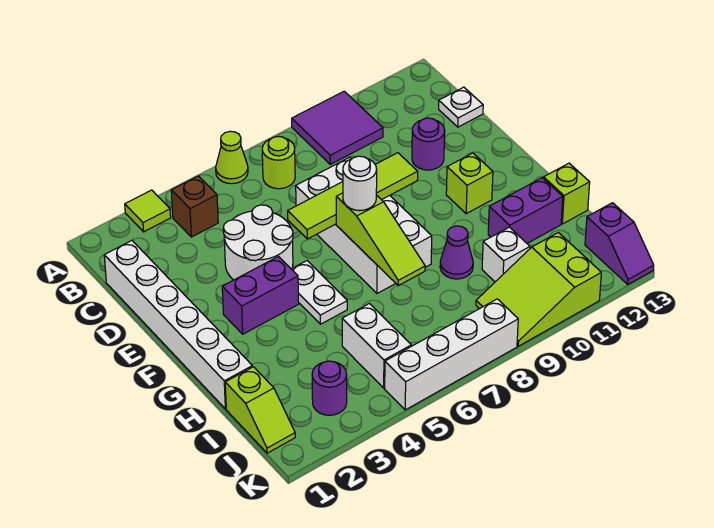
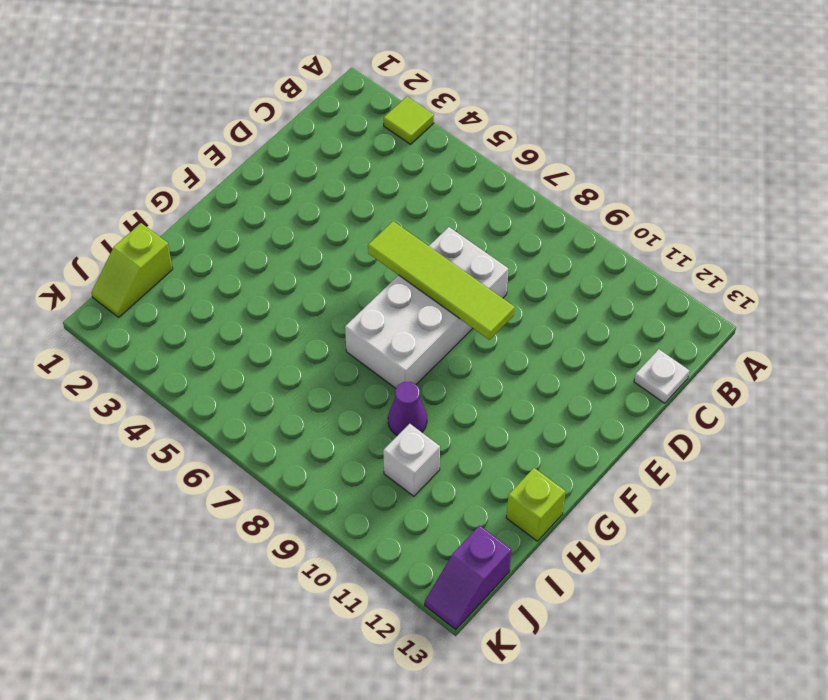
none -> lime cone A6 level 1
none -> purple tile A9:B10 level 1
none -> brown brick B4 level 1

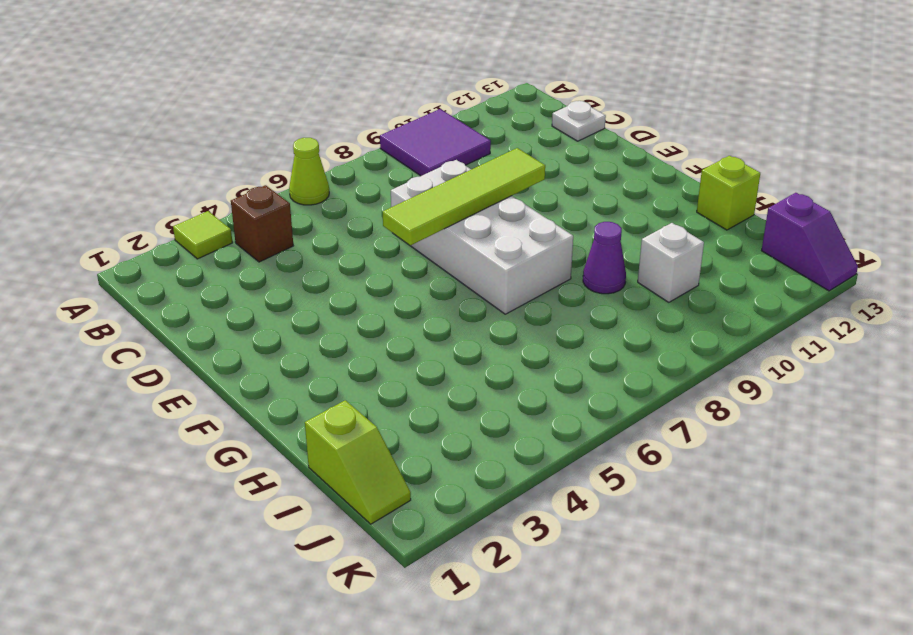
none -> lime round brick B7 level 1
none -> white brick C1:H1 level 1
none -> white round brick D4:E5 level 1

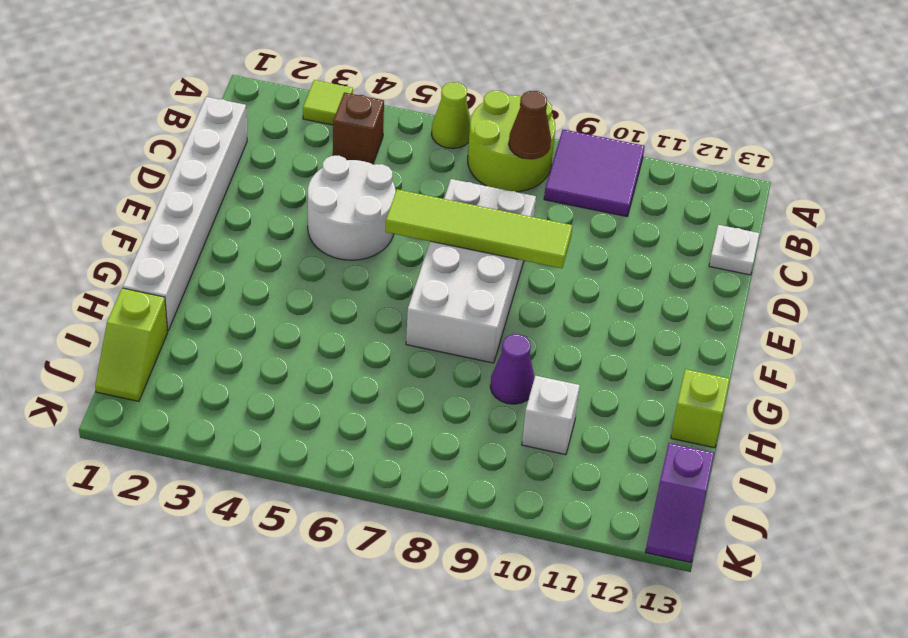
lime round brick A7:B8 level 1 -> lime round brick B7 level 1
brown cone B8 level 2 -> none
none -> purple round brick D11 level 1
none -> purple brick F3:F4 level 1
none -> white plate F5:G5 level 1

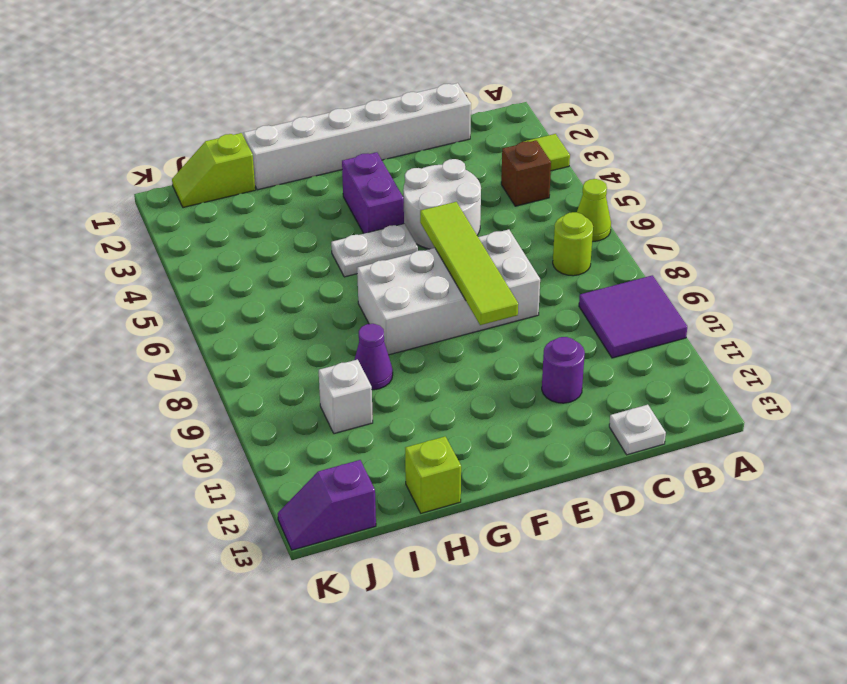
none -> lime brick F11 level 1
none -> purple brick H11:H12 level 1
none -> white brick I5:J5 level 1

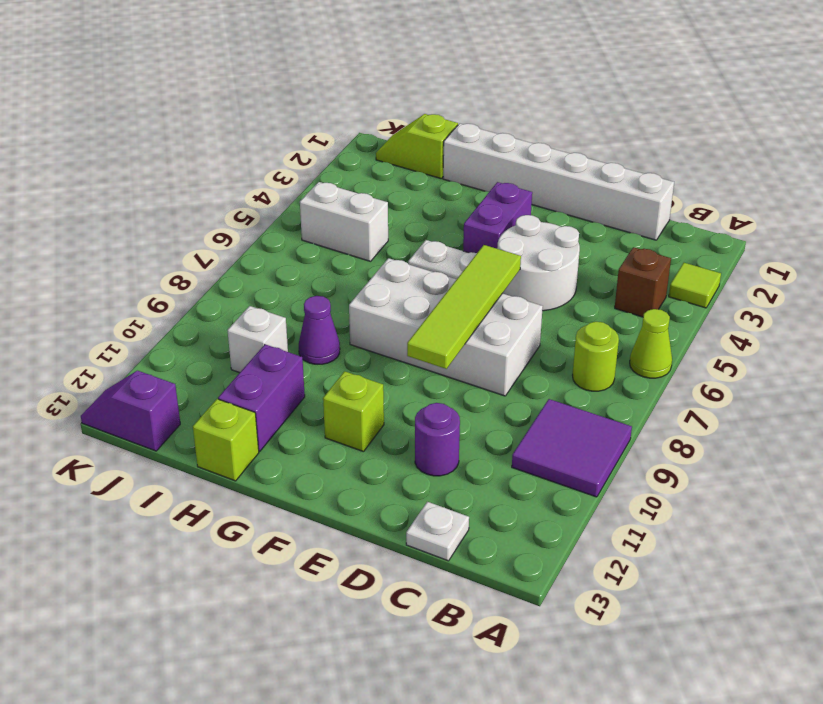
none -> purple round brick J3 level 1
none -> lime slope J9:K11 level 1 top 11
none -> white brick K5:K8 level 1

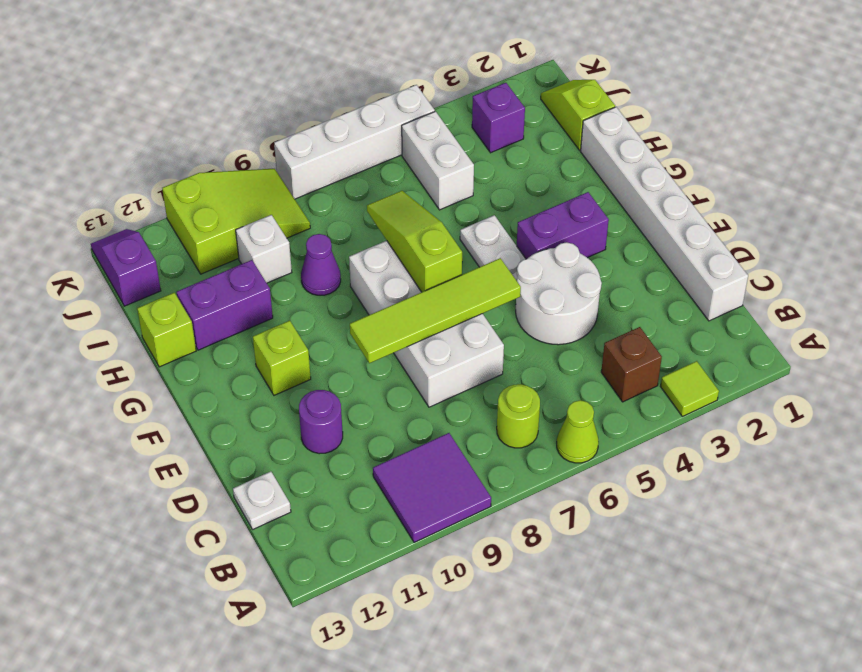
purple brick J3 level 1 -> purple round brick J3 level 1
none -> white round brick F7 level 3

